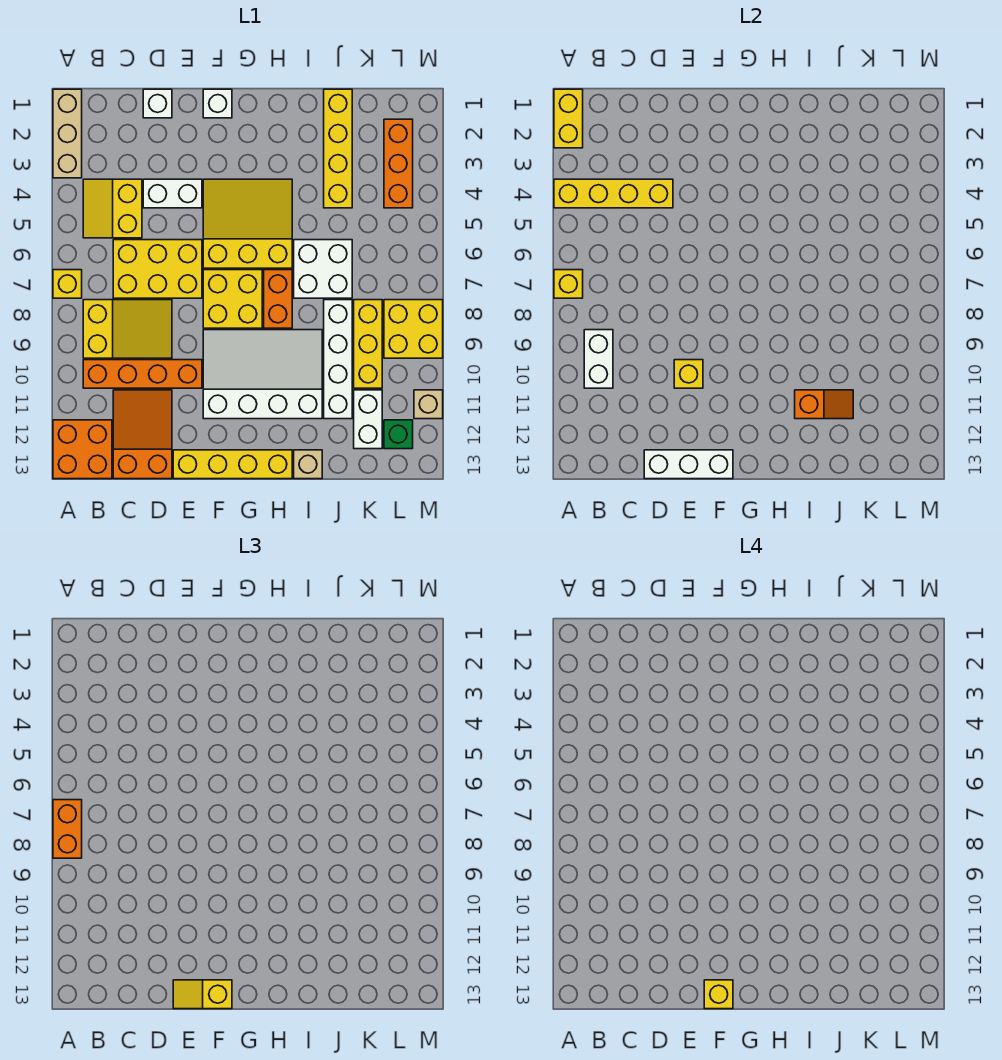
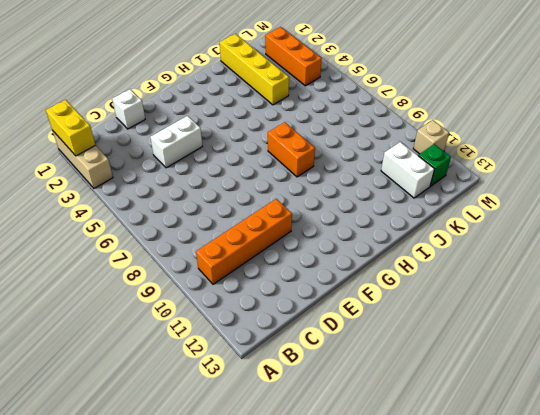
none -> yellow brick A7 level 1
none -> orange brick A12:B13 level 1
none -> yellow slope B4:C5 level 1 top C
none -> yellow slope B8:D9 level 1 top B

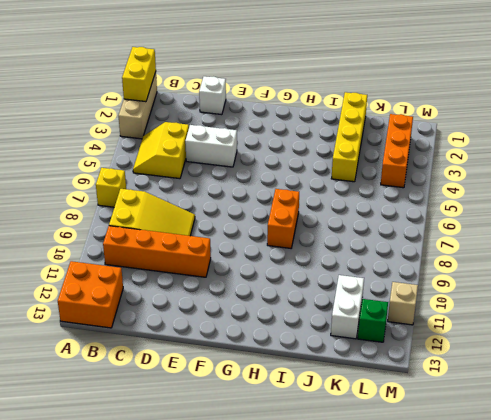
none -> yellow brick C6:E7 level 1
none -> orange slope C11:D13 level 1 top 13
none -> yellow brick E13:H13 level 1
none -> white brick F1 level 1

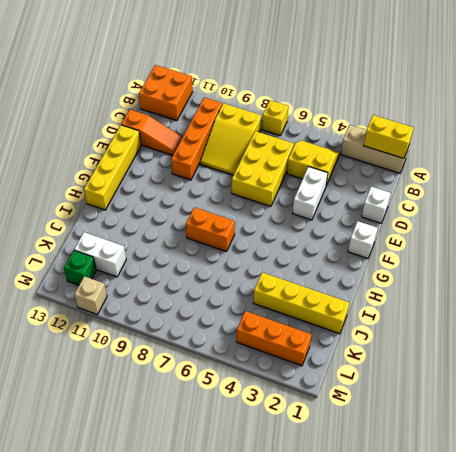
orange slope D11:D13 level 1 top 13 -> orange slope C11:D13 level 1 top 13
none -> yellow slope F4:H6 level 1 top 6
none -> yellow brick F7:G8 level 1
none -> white slope F9:I11 level 1 top 11
none -> white brick I6:J7 level 1

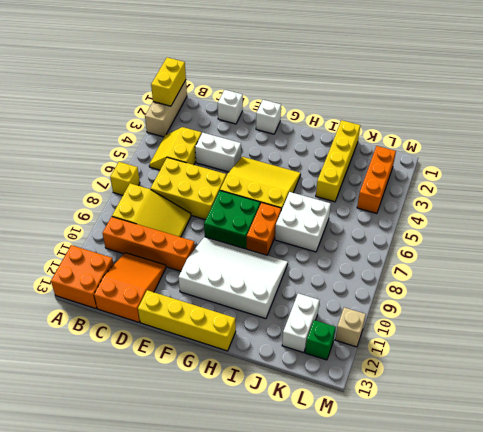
green brick F7:G8 level 1 -> yellow brick F7:G8 level 1
none -> tan brick I13 level 1
none -> white brick J8:J11 level 1
none -> yellow brick K8:K10 level 1
none -> yellow brick L8:M9 level 1

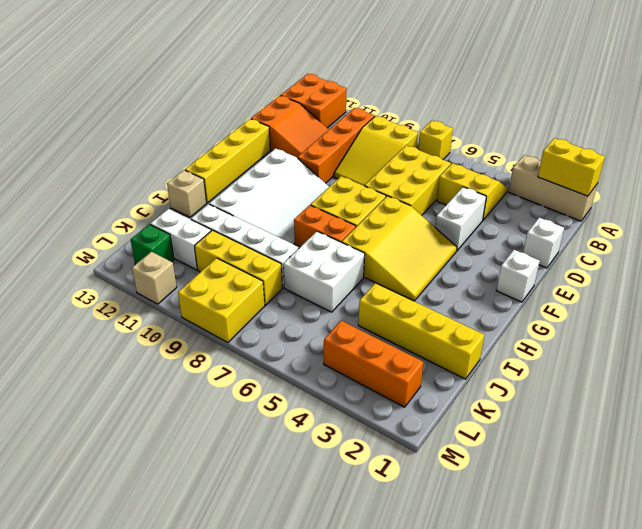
none -> yellow brick A4:D4 level 2
none -> yellow brick A7 level 2
none -> white brick B9:B10 level 2
none -> white brick D13:F13 level 2

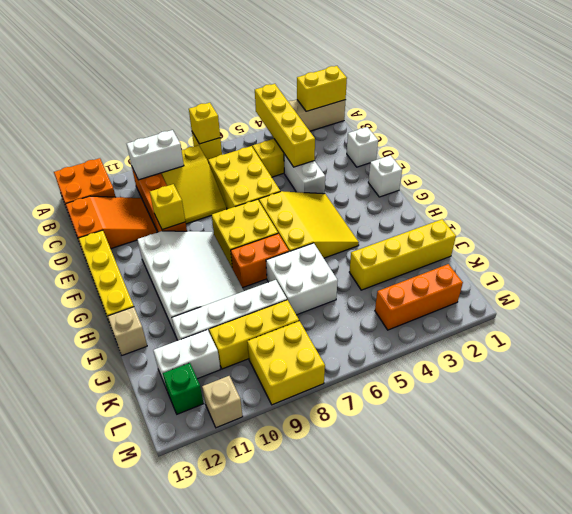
none -> white brick D13:F13 level 2
none -> orange slope I11:J11 level 2 top I
none -> orange brick A7:A8 level 3
none -> yellow slope E13:F13 level 3 top F

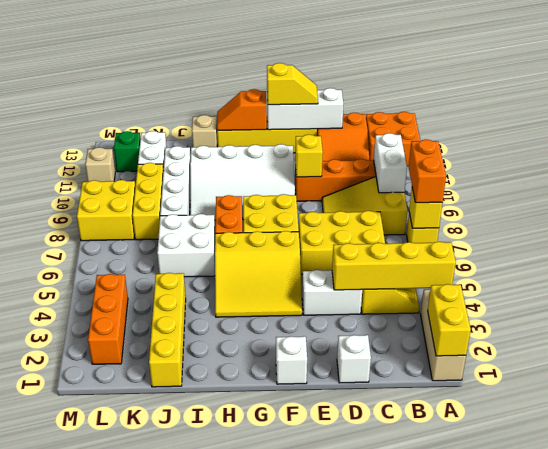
orange slope G13:H13 level 2 top G -> orange slope I11:J11 level 2 top I
none -> yellow brick F13 level 4

